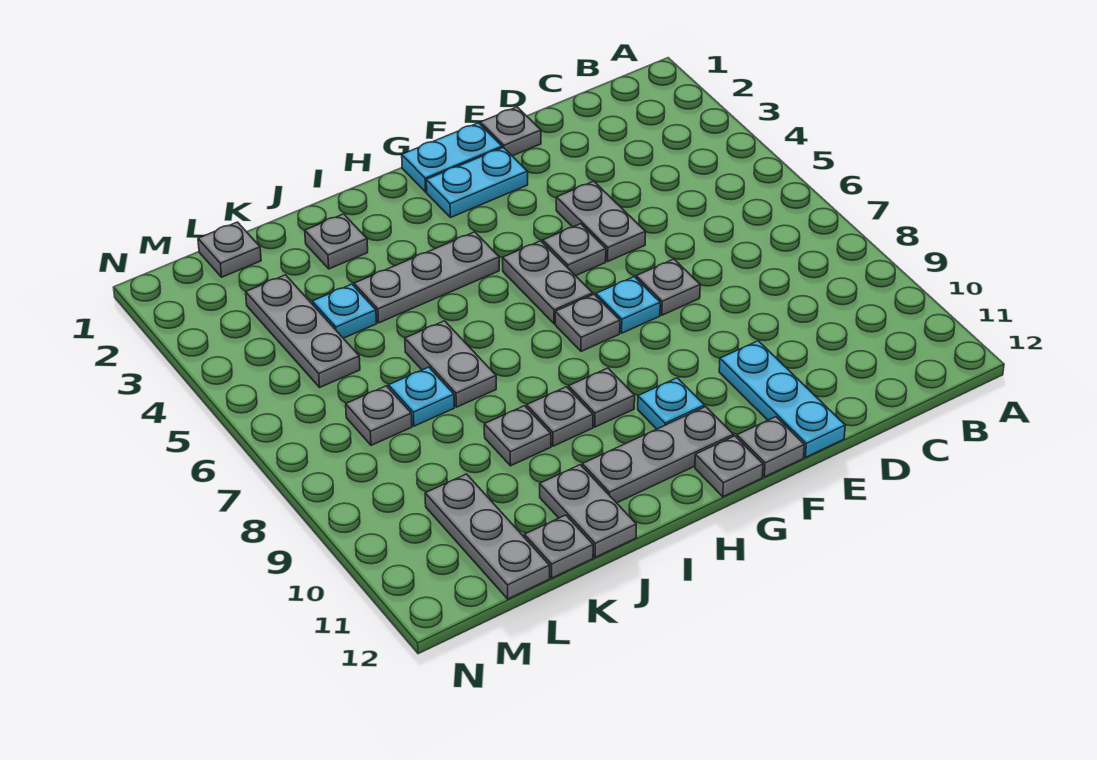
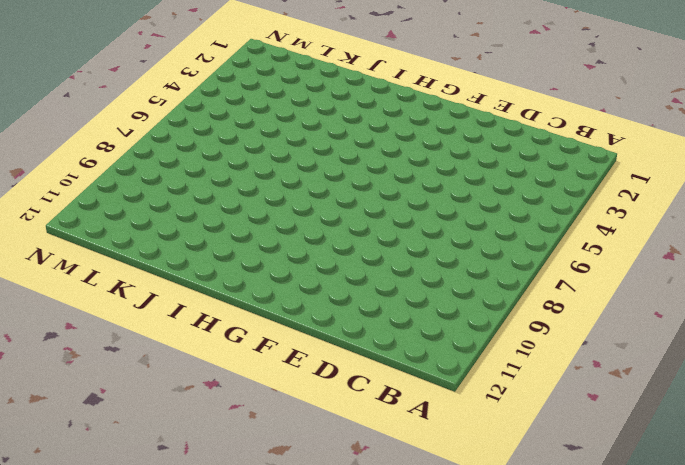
none -> grey plate E1 level 1
none -> grey plate E4:E5 level 1
none -> grey plate E7 level 1

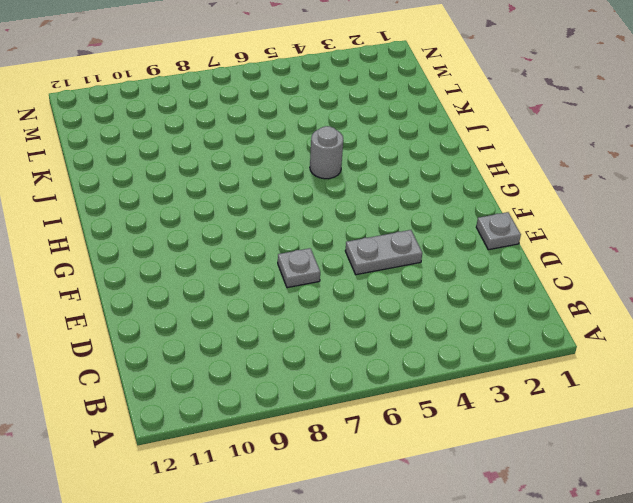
grey round brick I5 level 1 -> none
none -> cyan plate E10:E12 level 1
none -> cyan plate F1:G1 level 1
none -> cyan plate F2:G2 level 1

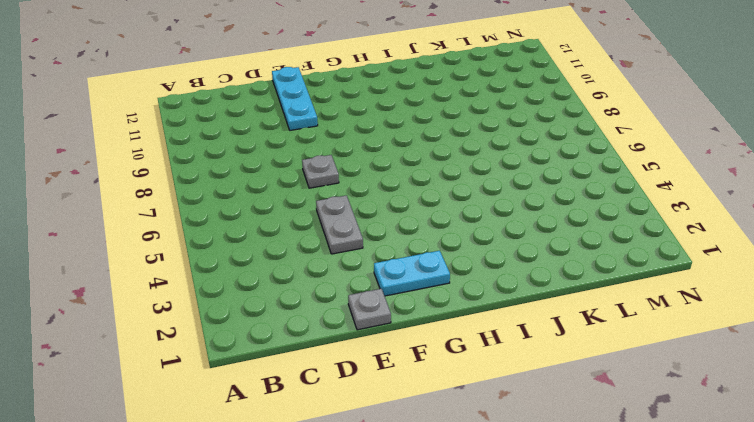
none -> cyan plate F1:G1 level 1
none -> grey plate F5 level 1
none -> cyan plate F7 level 1

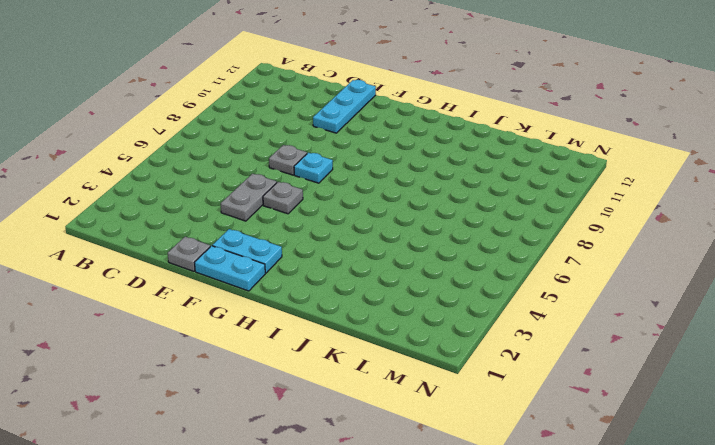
none -> grey plate F12 level 1
none -> grey plate G5:G6 level 1
none -> grey plate G7 level 1

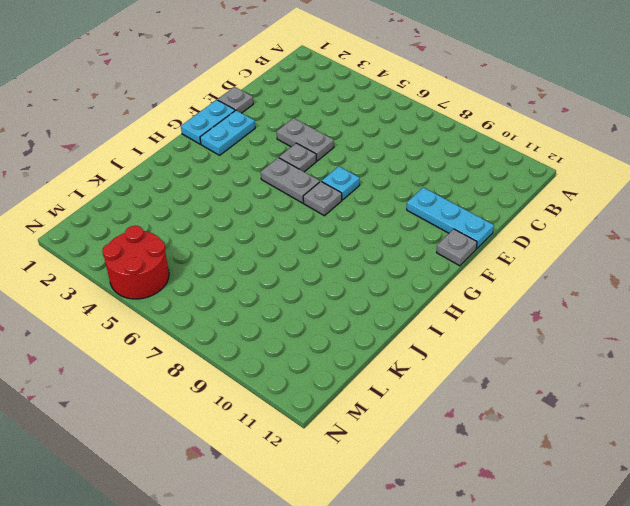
red round brick M4:N5 level 1 -> none
none -> grey plate E7 level 1
none -> cyan plate G10 level 1
none -> grey plate G11:I11 level 1

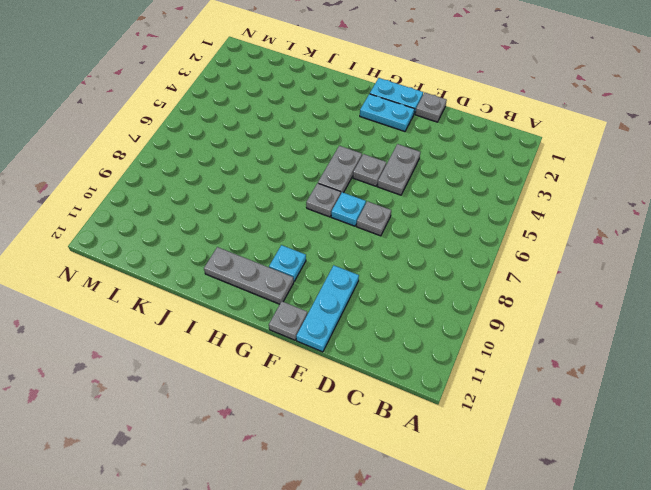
none -> grey plate G12 level 1
none -> grey plate H4:J4 level 1
none -> grey plate H9 level 1

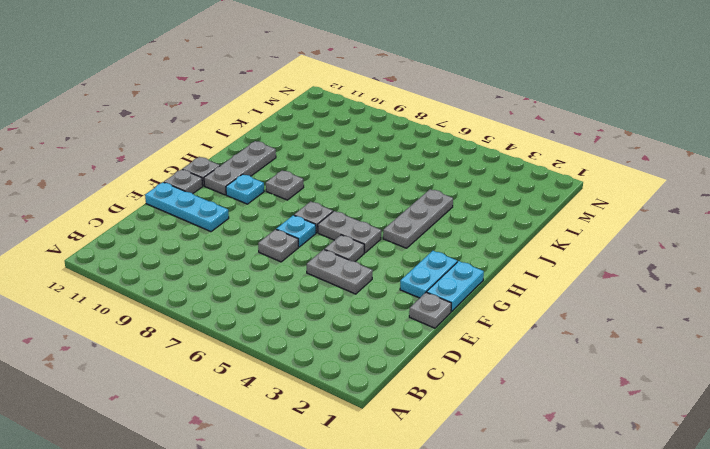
none -> grey plate I9 level 1
none -> grey plate J2 level 1
none -> grey plate J6:J7 level 1

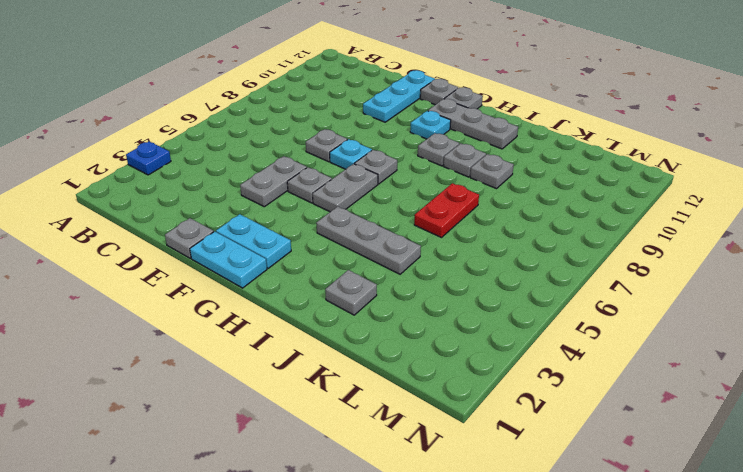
blue plate A3 level 1 -> none
red plate J6:J7 level 1 -> grey plate J6:J7 level 1
none -> grey plate J11:J12 level 1
none -> cyan plate K4 level 1
none -> cyan plate K7 level 1

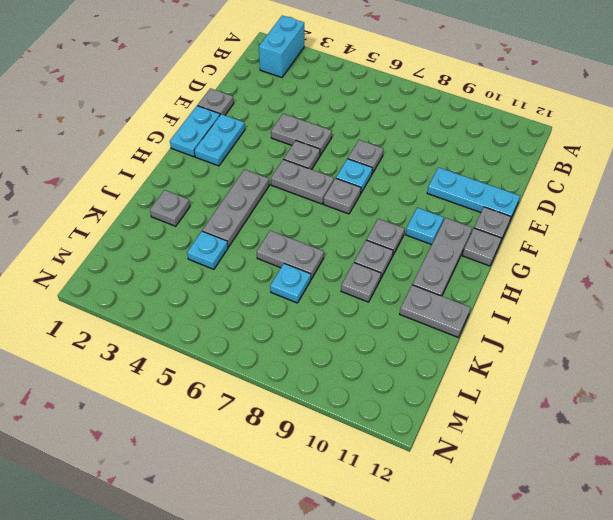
cyan brick A2:B2 level 1 -> none
none -> grey plate K12 level 1
none -> grey plate L1 level 1
none -> grey plate L3:L5 level 1

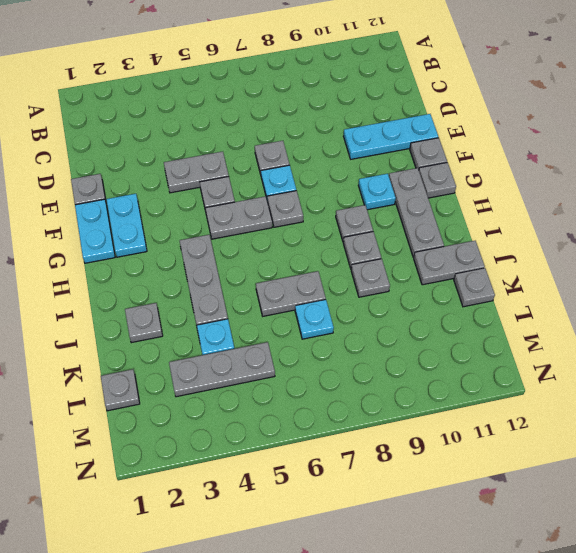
none -> grey plate L7 level 1
none -> grey plate L10:L12 level 1

